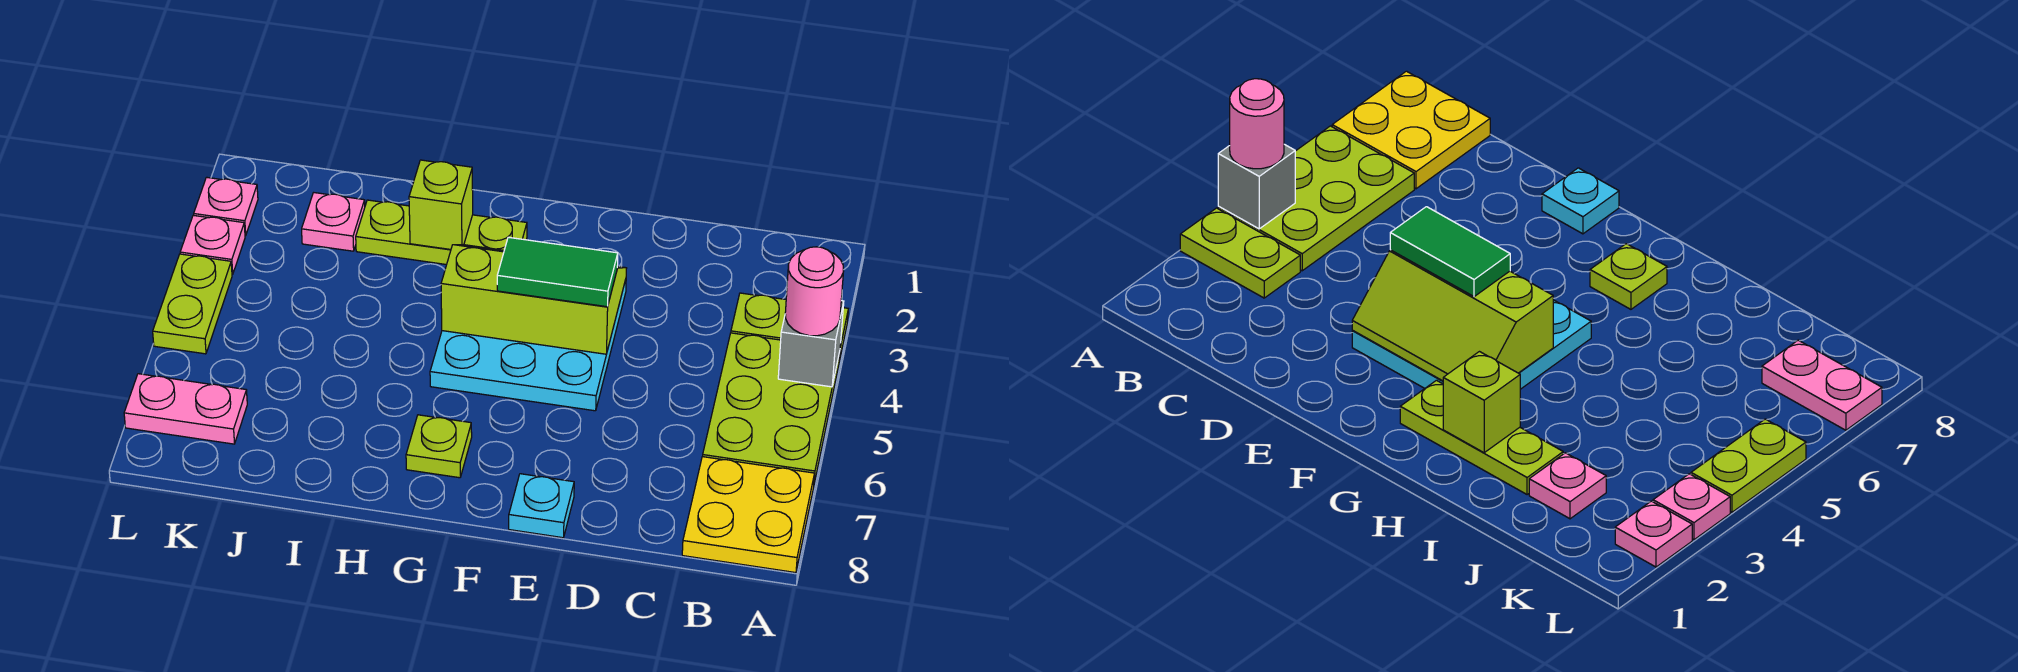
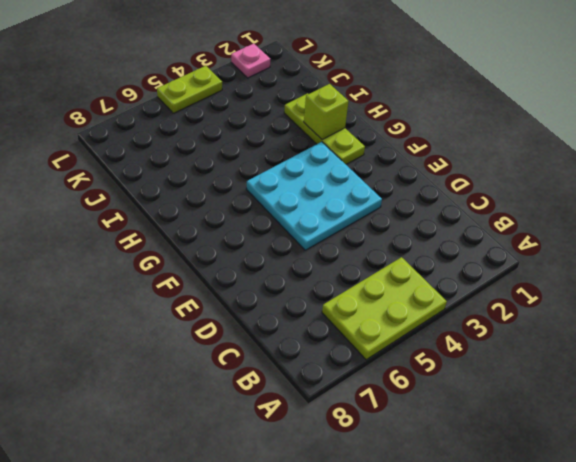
none -> lime plate A3:B3 level 1
none -> yellow plate A7:B8 level 1
none -> cyan plate E8 level 1

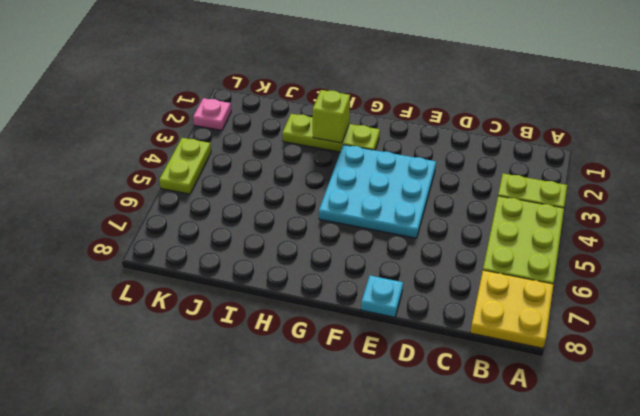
none -> lime plate G7 level 1
none -> pink plate J2 level 1
none -> pink plate K7:L7 level 1

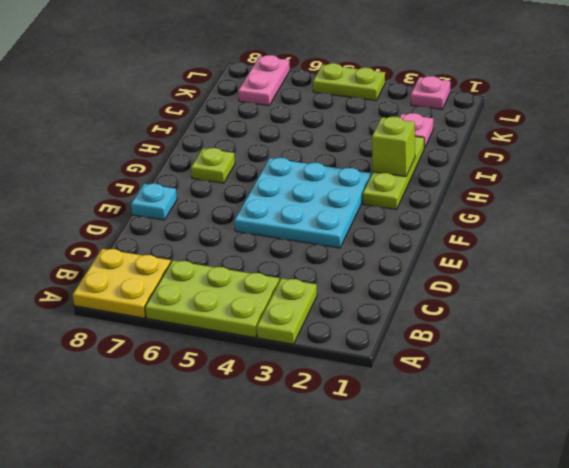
none -> pink plate L3 level 1
none -> grey brick A4 level 2
none -> lime slope E3:G4 level 2 top 4

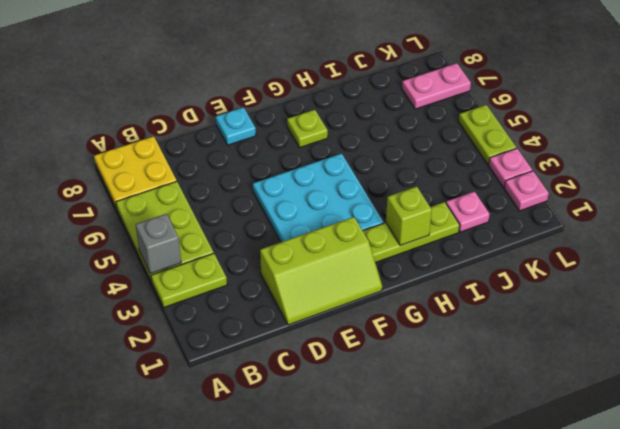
lime slope D1:F2 level 1 top 2 -> lime slope E3:G4 level 2 top 4
none -> pink round brick A4 level 3
none -> green tile E4:F4 level 3

